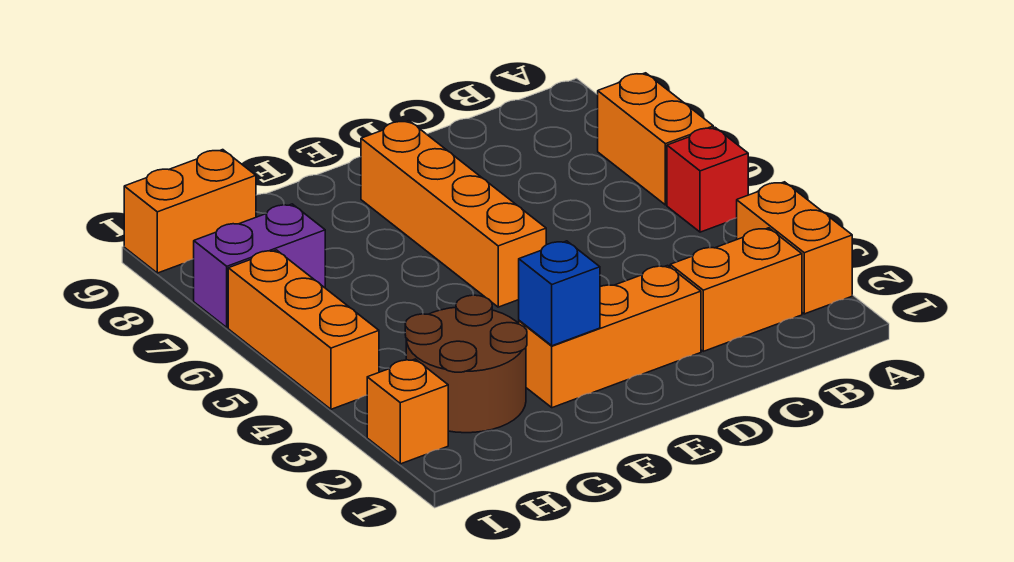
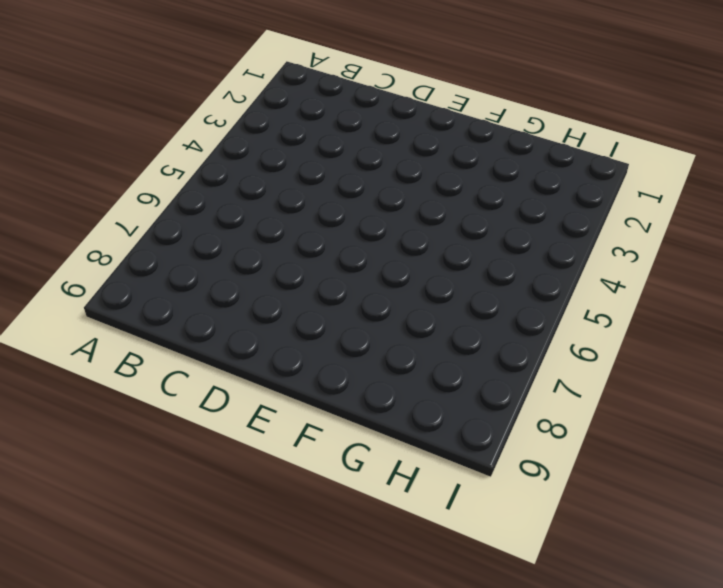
none -> orange brick A2:A3 level 1
none -> red brick A5 level 1
none -> orange brick A6:A7 level 1

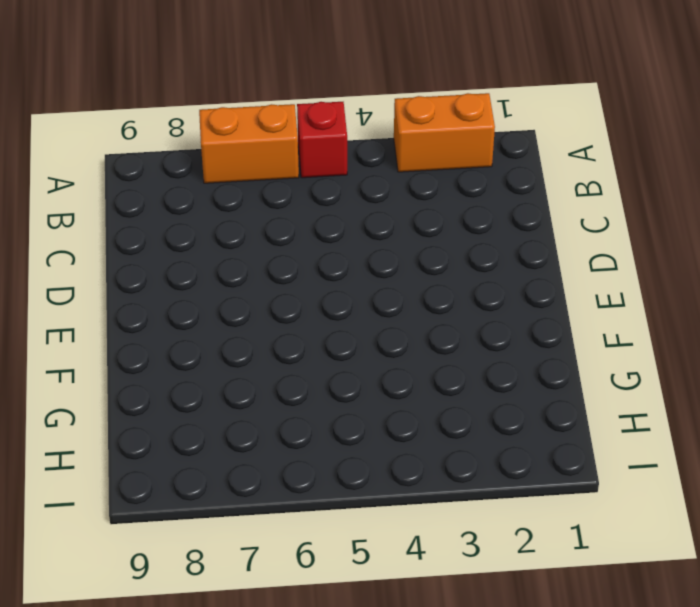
none -> orange brick B2:C2 level 1
none -> orange brick D2:F2 level 1
none -> orange brick E5:E8 level 1

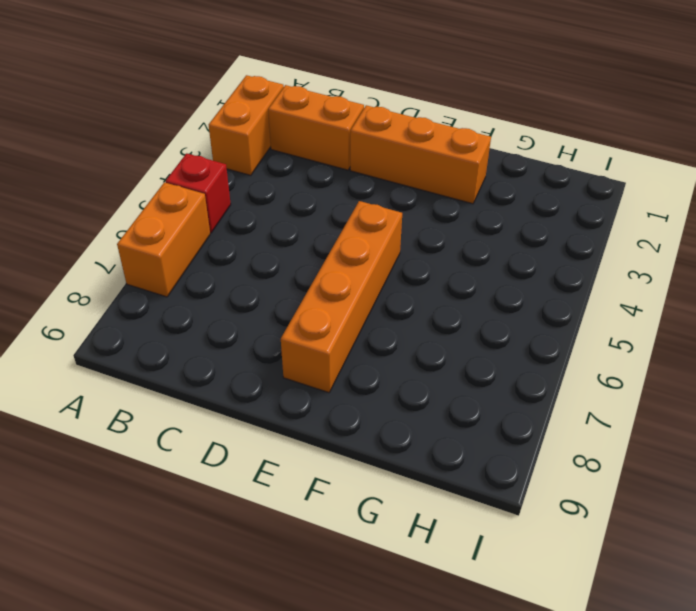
none -> brown round brick G2:H3 level 1
none -> purple brick H7:I7 level 1
none -> orange brick H9:I9 level 1

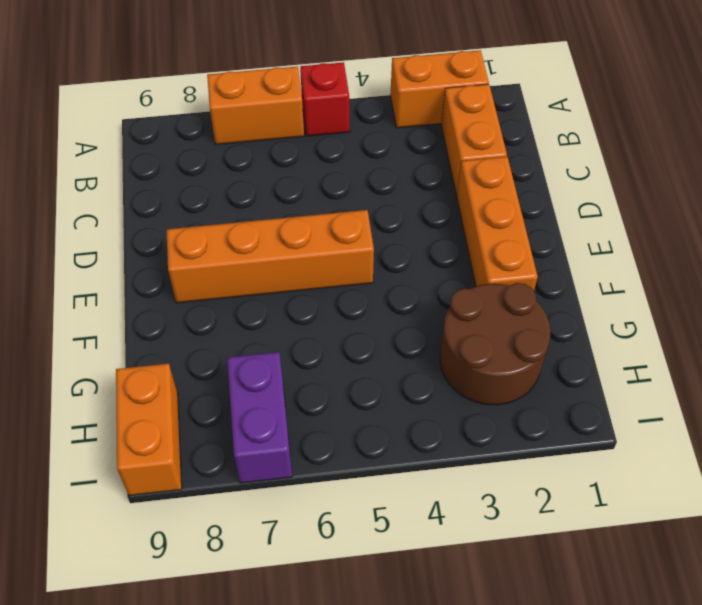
none -> orange brick I2 level 1
none -> orange brick I4:I6 level 1
none -> blue brick F2 level 2

